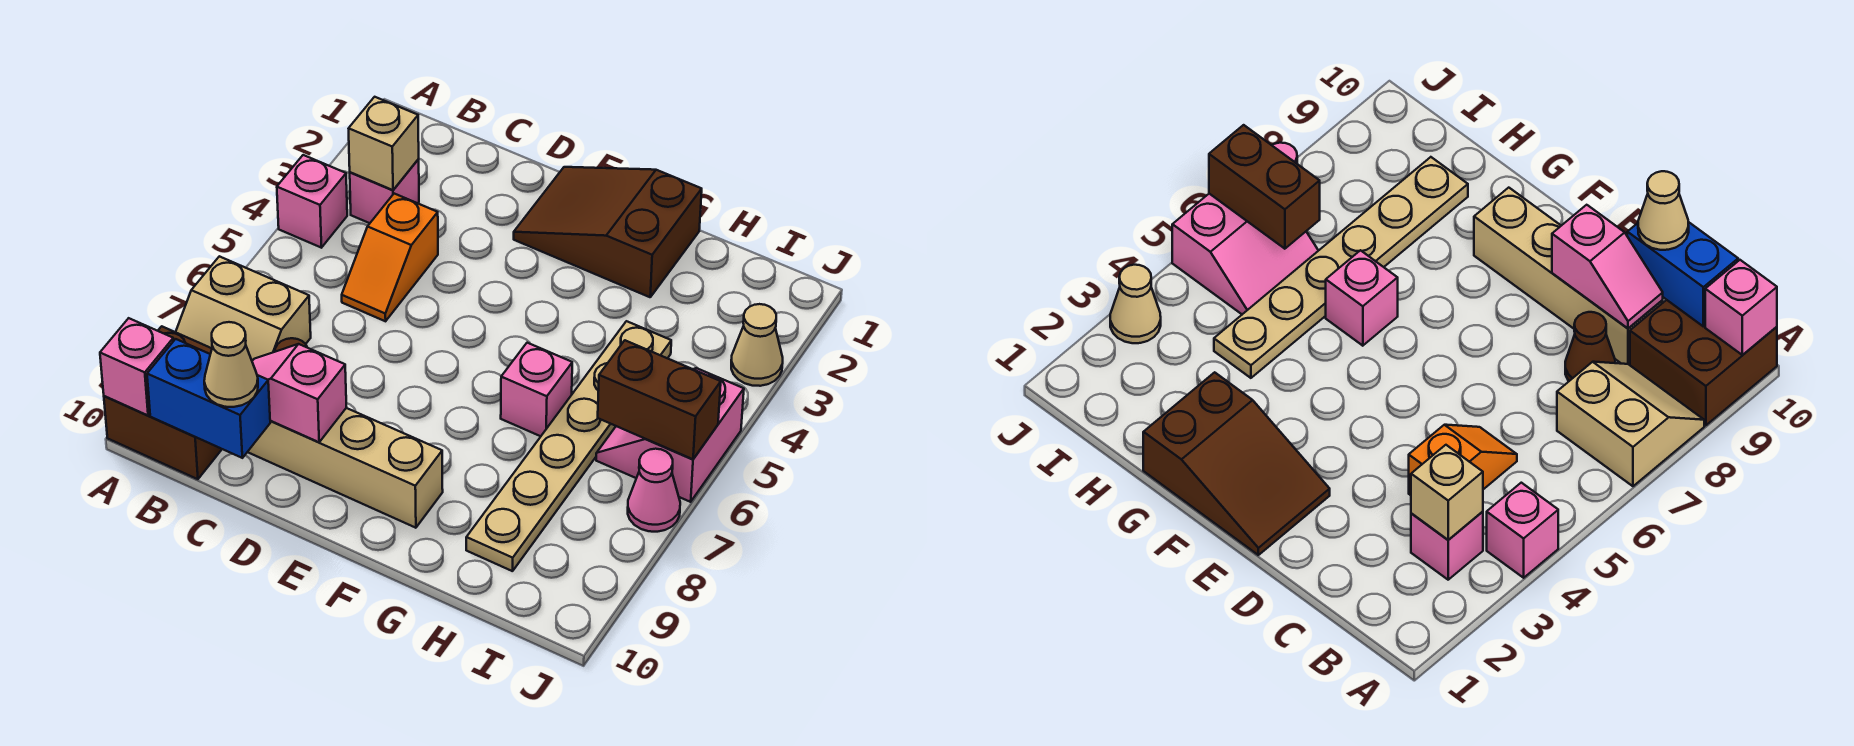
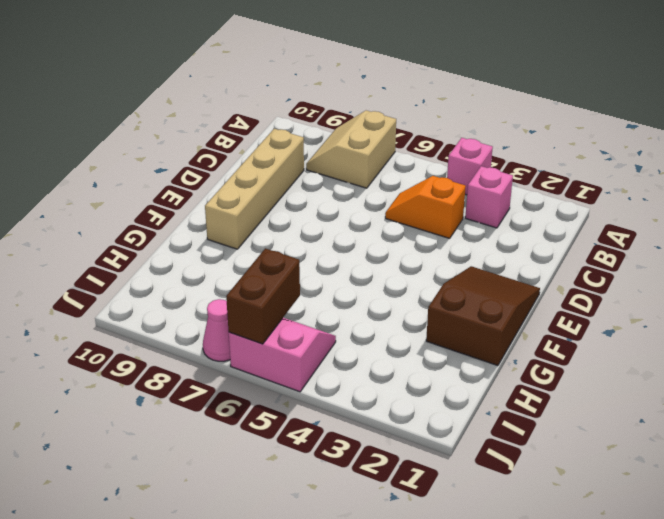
none -> brown brick A9:B10 level 1
none -> brown cone C8 level 1
none -> pink brick G6 level 1

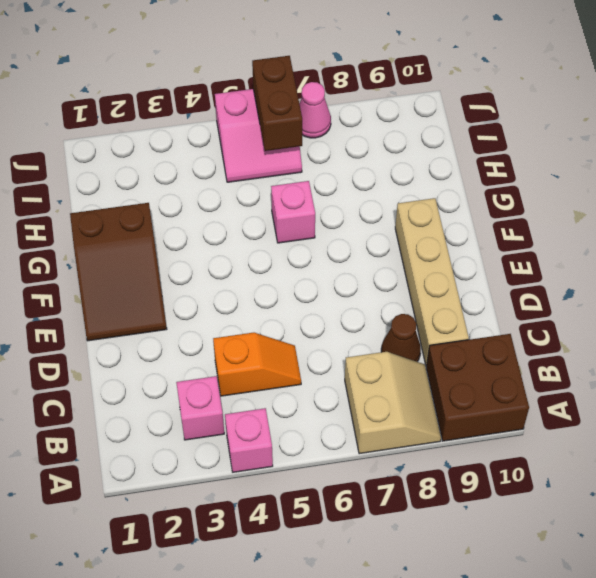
none -> tan plate H4:H9 level 1
none -> tan cone J3 level 1
none -> pink brick A10 level 2

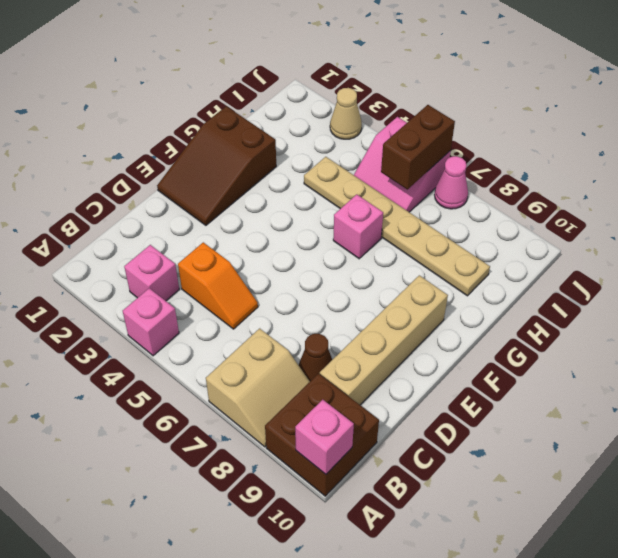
none -> tan brick B3 level 2
none -> blue brick B10:C10 level 2
none -> pink slope C9:D9 level 2 top D

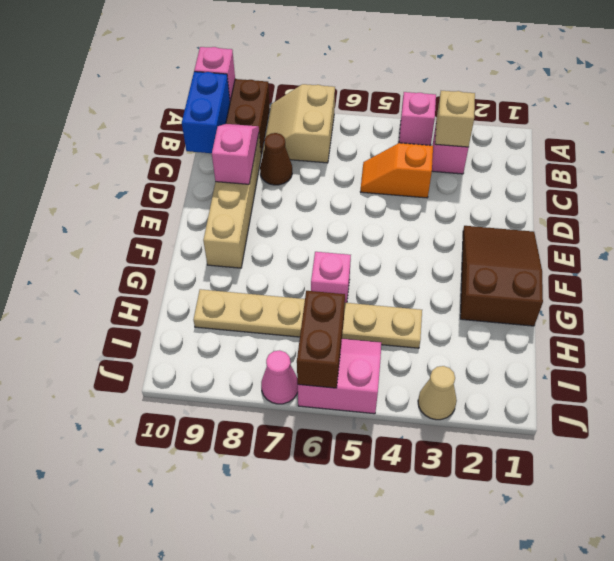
none -> tan cone C10 level 3

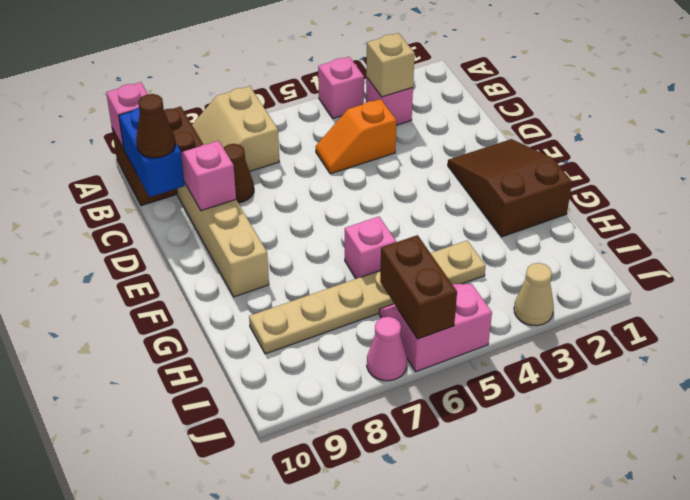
brown cone C10 level 3 -> tan cone C10 level 3

